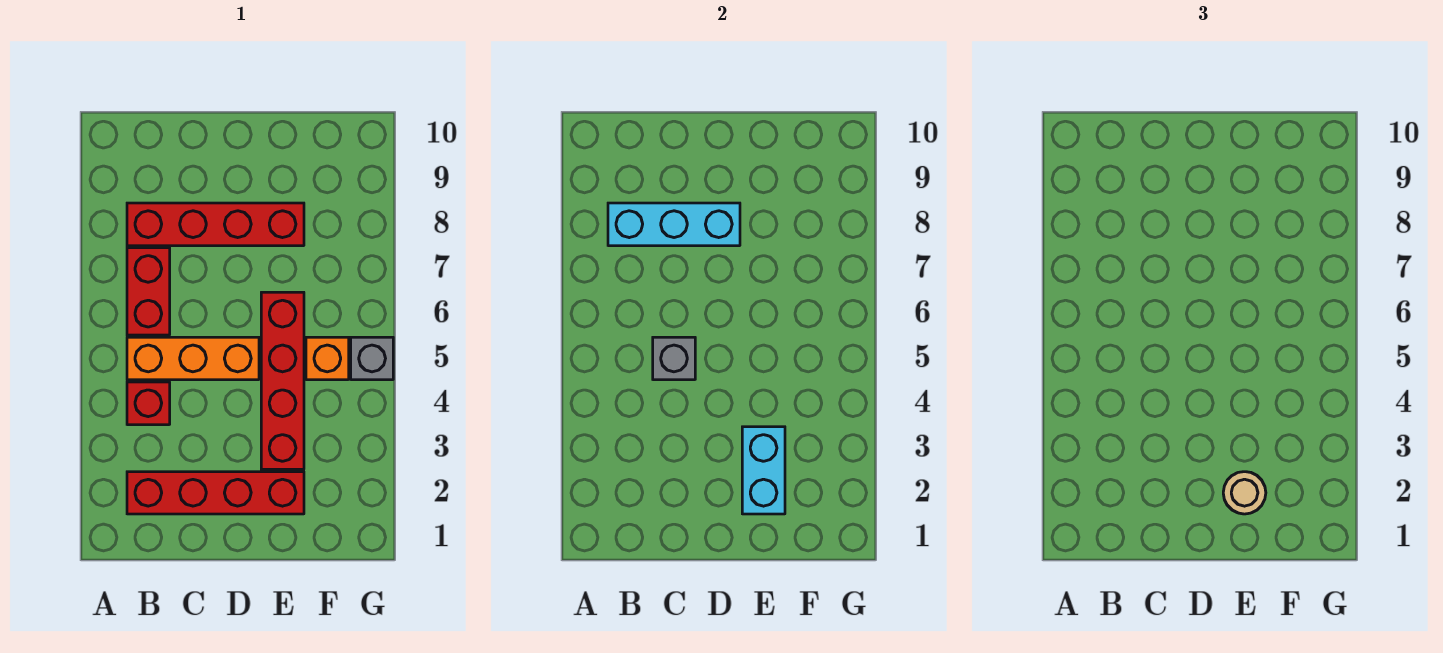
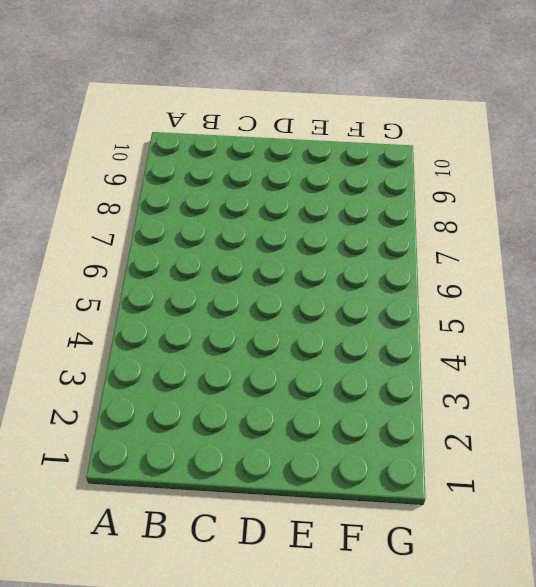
none -> red brick B2:E2 level 1
none -> red brick B4 level 1
none -> orange brick B5:D5 level 1

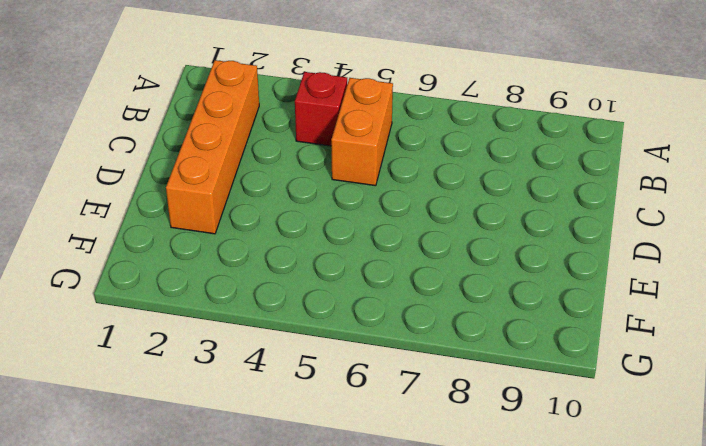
orange brick B2:E2 level 1 -> red brick B2:E2 level 1
orange brick B5:C5 level 1 -> orange brick B5:D5 level 1
none -> red brick B6:B7 level 1
none -> red brick B8:E8 level 1
none -> red brick E3:E6 level 1

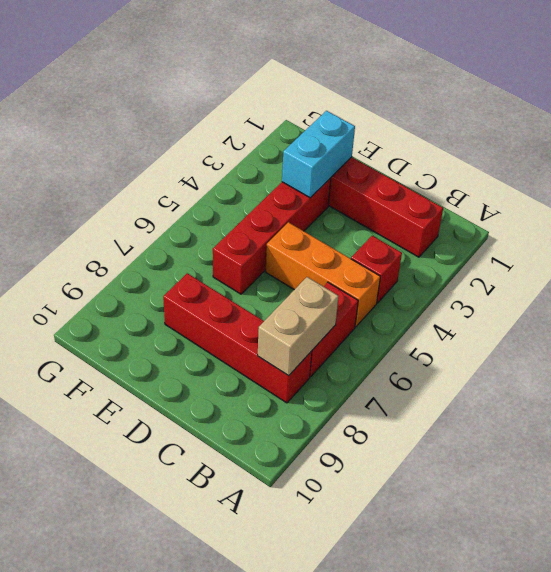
tan brick B7:B8 level 2 -> cyan brick B8:D8 level 2
none -> orange brick F5 level 1
none -> grey brick G5 level 1
none -> grey brick C5 level 2

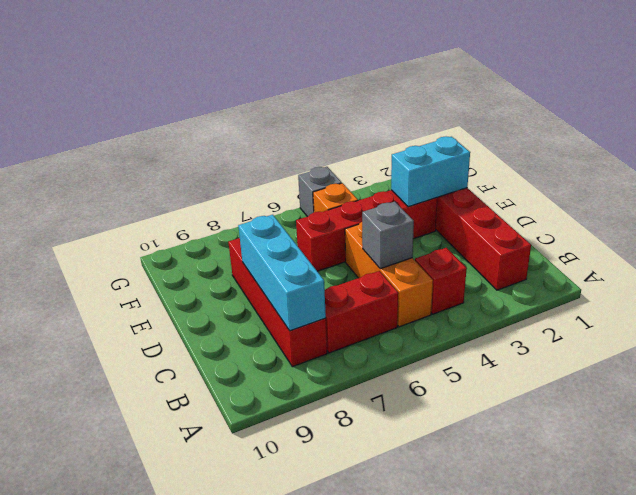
none -> tan round brick E2 level 3

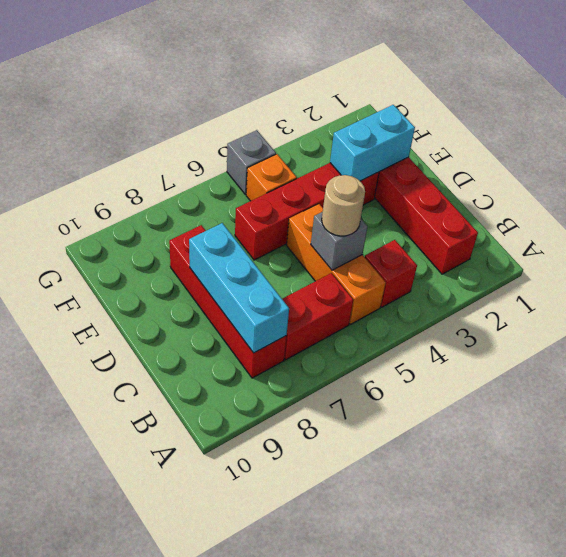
tan round brick C5 level 3 -> tan round brick E2 level 3

